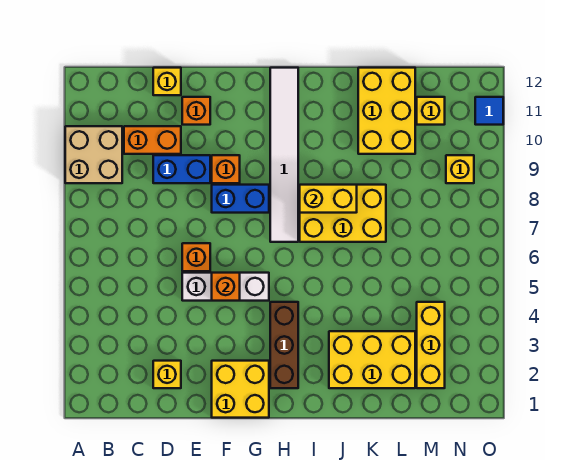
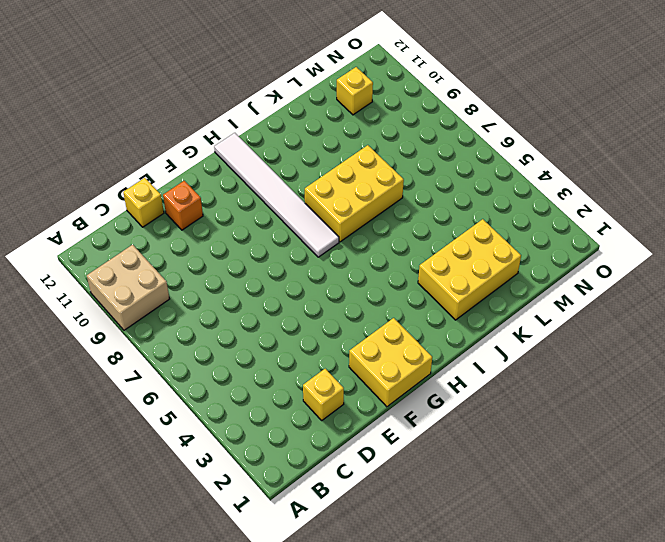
none -> orange brick C10:D10 level 1
none -> blue brick D9:E9 level 1
none -> white brick E5:G5 level 1

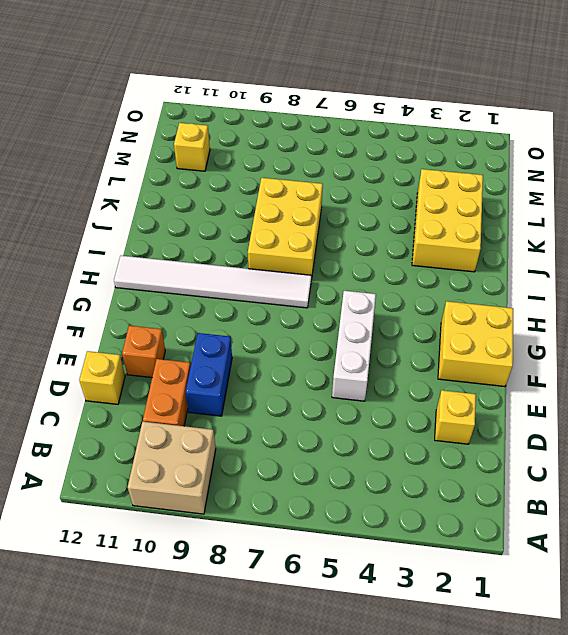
none -> orange brick E6 level 1
none -> blue brick F8:G8 level 1
none -> orange brick F9 level 1

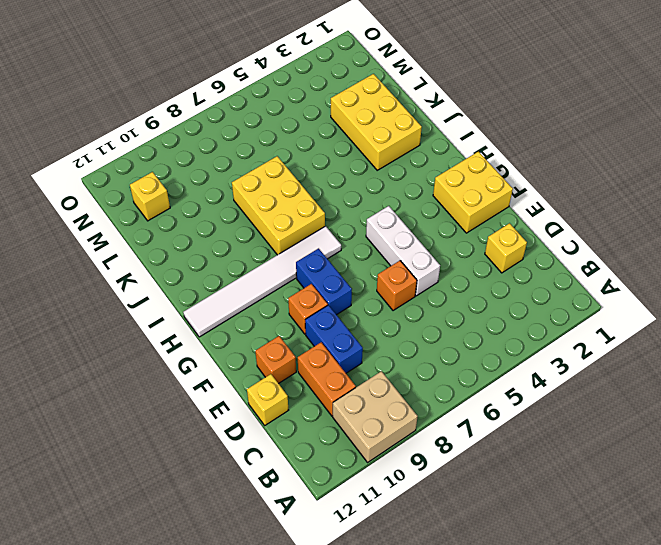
none -> brown brick H2:H4 level 1
none -> yellow brick K10:L12 level 1
none -> yellow brick M2:M4 level 1

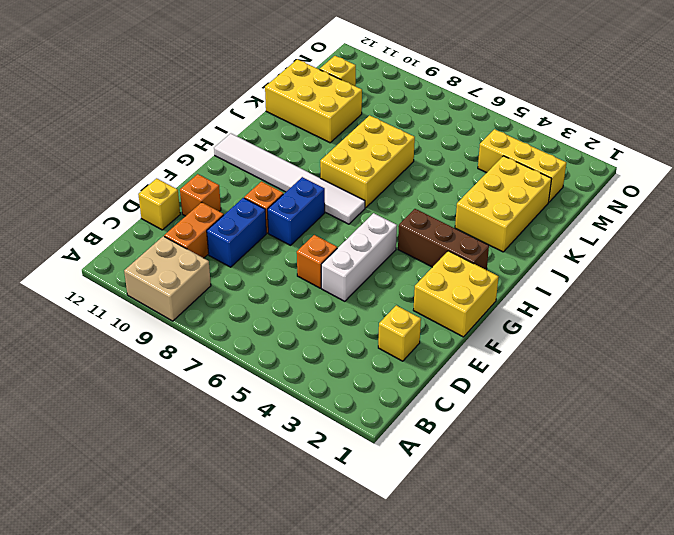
none -> yellow brick N9 level 1
none -> blue tile O11 level 1
none -> orange brick F5 level 2

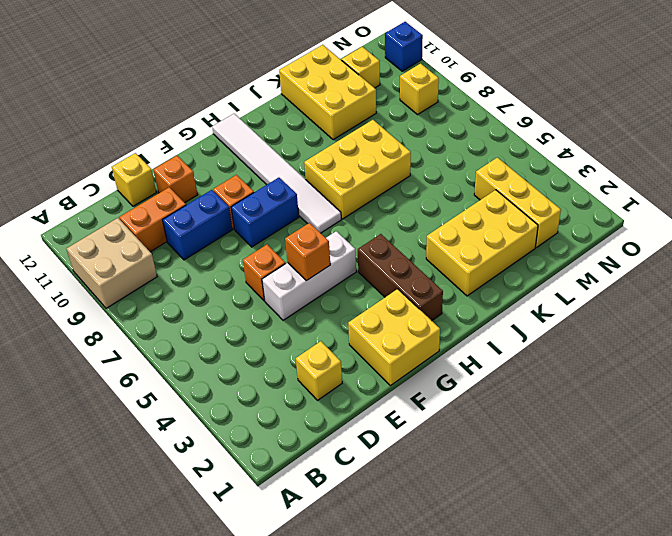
blue brick O11 level 1 -> blue tile O11 level 1
none -> yellow brick I8:J8 level 2

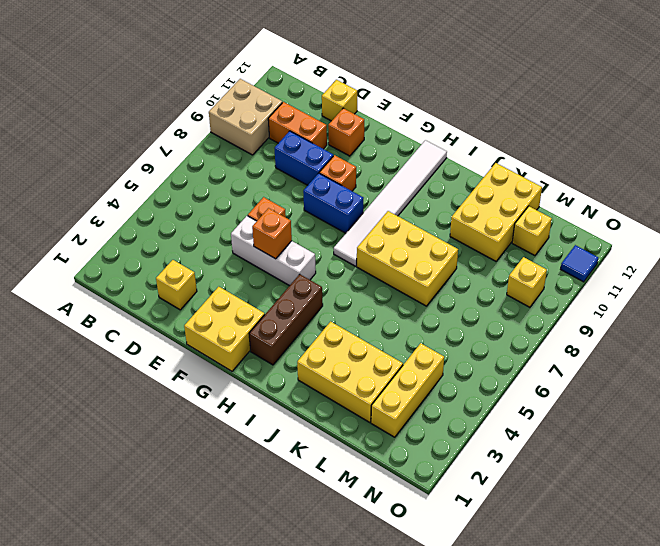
none -> yellow brick I8:J8 level 2

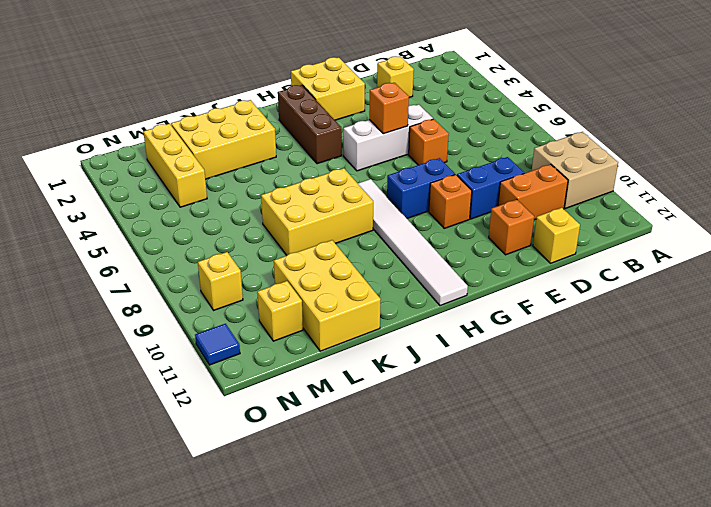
none -> yellow brick I8:J8 level 2

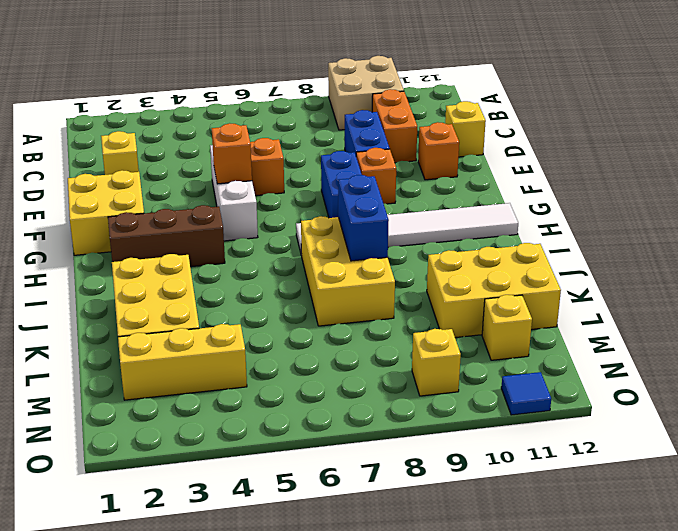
blue brick I8:J8 level 2 -> yellow brick I8:J8 level 2

